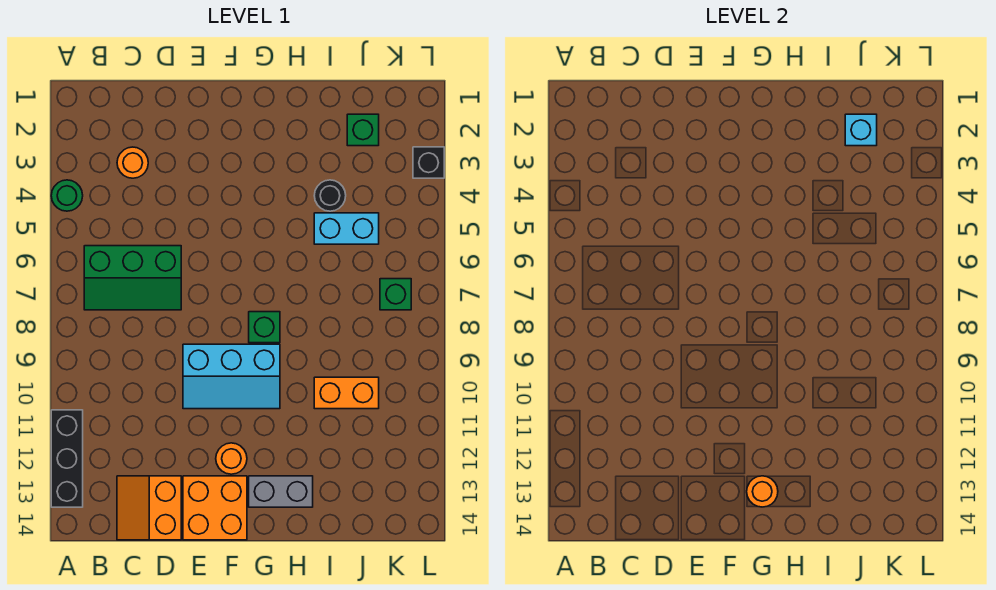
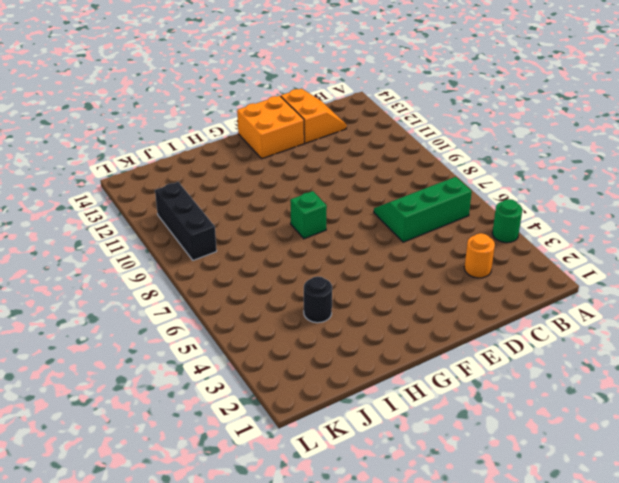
black brick K9:K11 level 1 -> black brick A11:A13 level 1
none -> cyan slope E9:G10 level 1 top 9
none -> orange round brick F12 level 1
none -> grey brick G13:H13 level 1

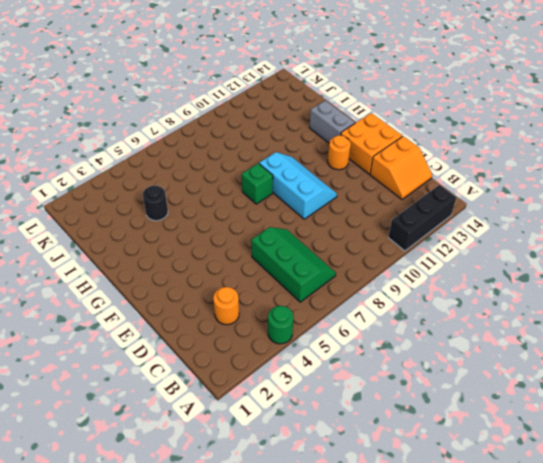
none -> cyan brick I5:J5 level 1
none -> orange brick I10:J10 level 1
none -> green brick J2 level 1

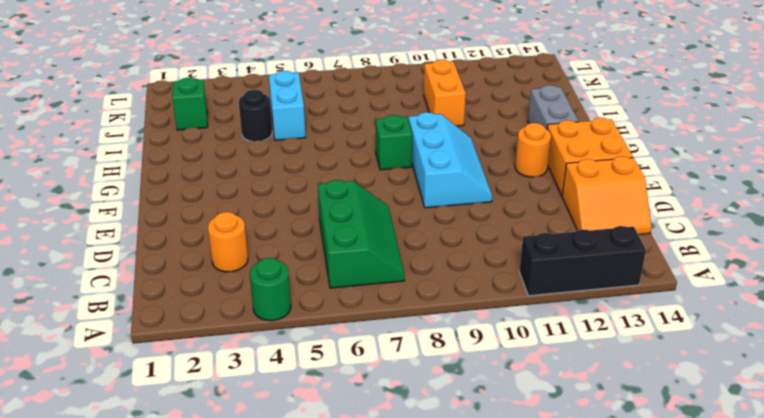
none -> green brick K7 level 1
none -> black brick L3 level 1
none -> orange round brick G13 level 2

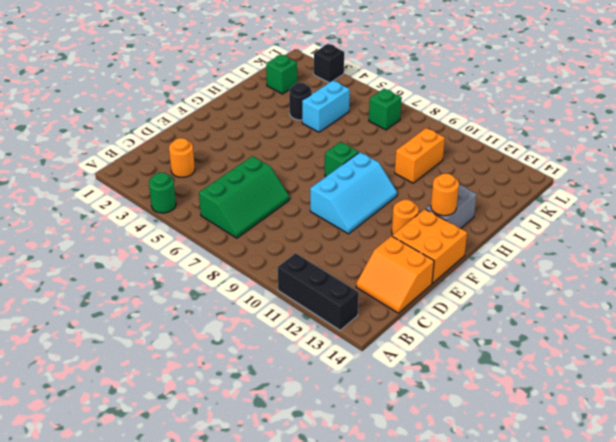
none -> cyan brick J2 level 2

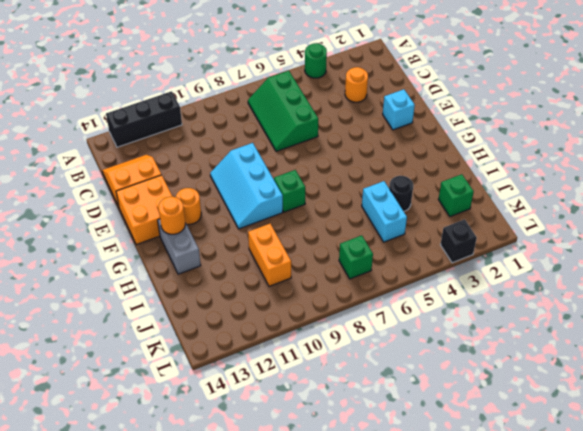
cyan brick E2 level 1 -> cyan brick J2 level 2

